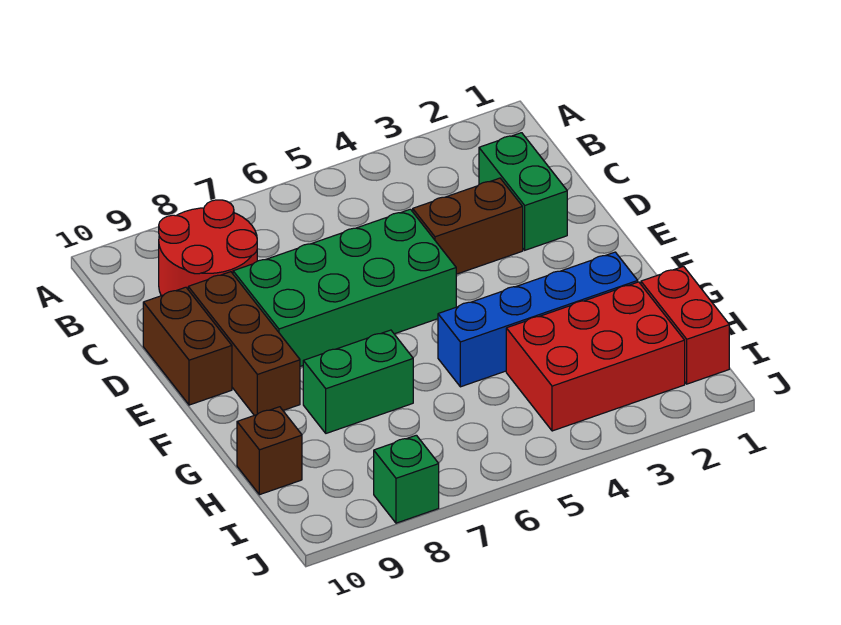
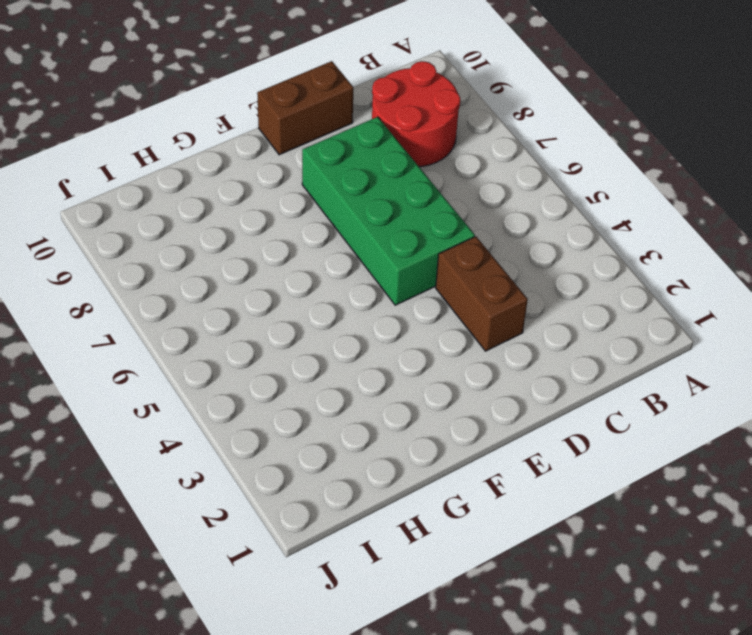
none -> green brick C2:D2 level 1
none -> brown brick D9:F9 level 1
none -> blue brick G2:G5 level 1

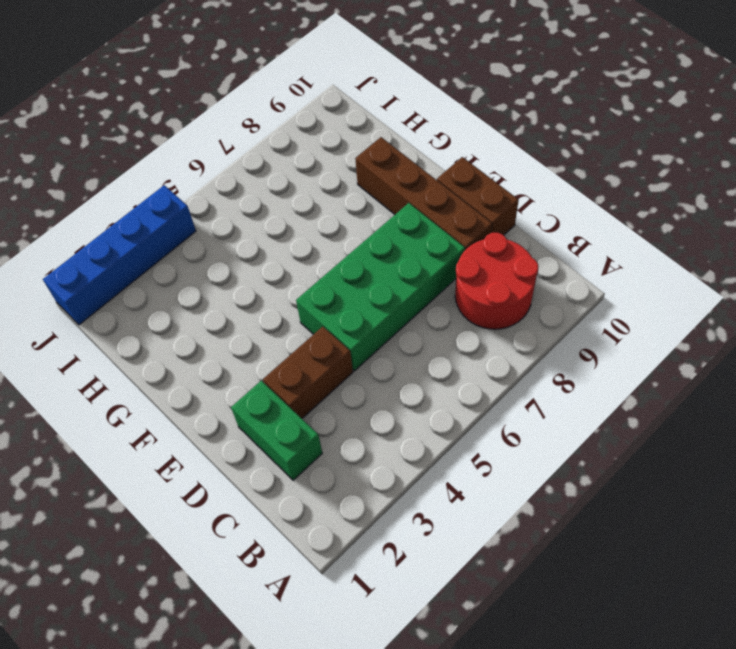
brown brick D9:G9 level 1 -> brown brick D9:F9 level 1
blue brick J1:J4 level 1 -> blue brick G2:G5 level 1
none -> green brick G7:G8 level 1
none -> red brick H1:I1 level 1
none -> red brick H2:I4 level 1

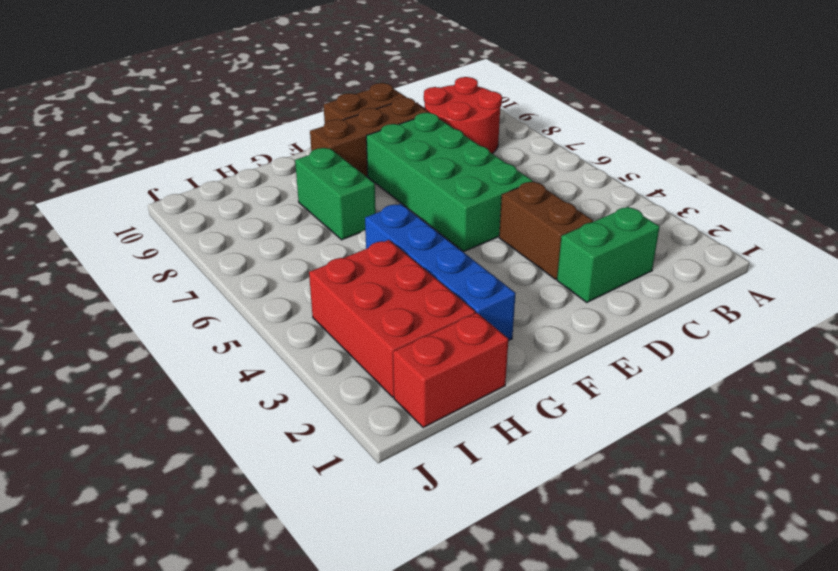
none -> brown brick H10 level 1
none -> green brick J8 level 1

